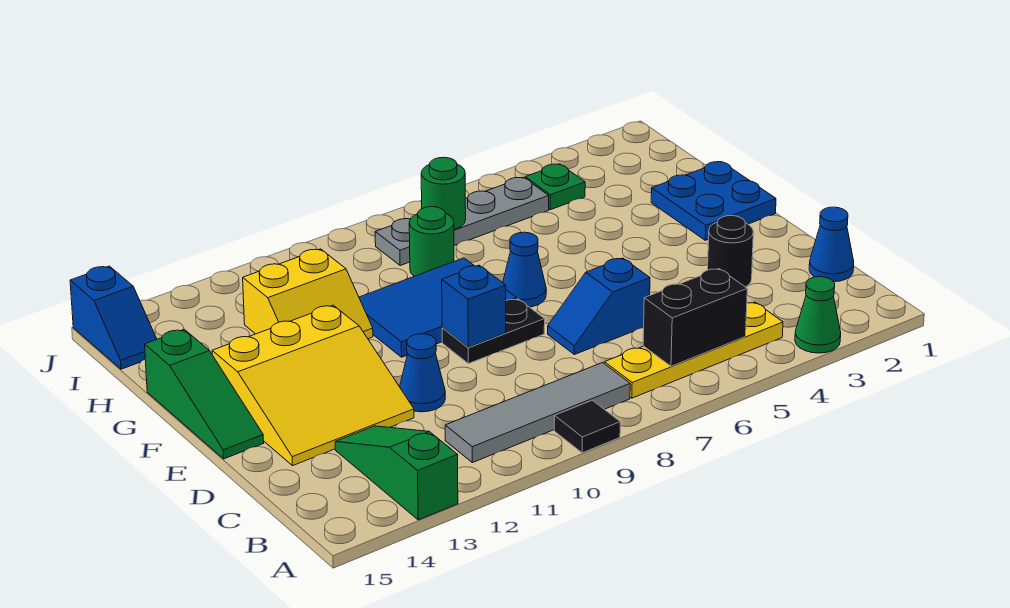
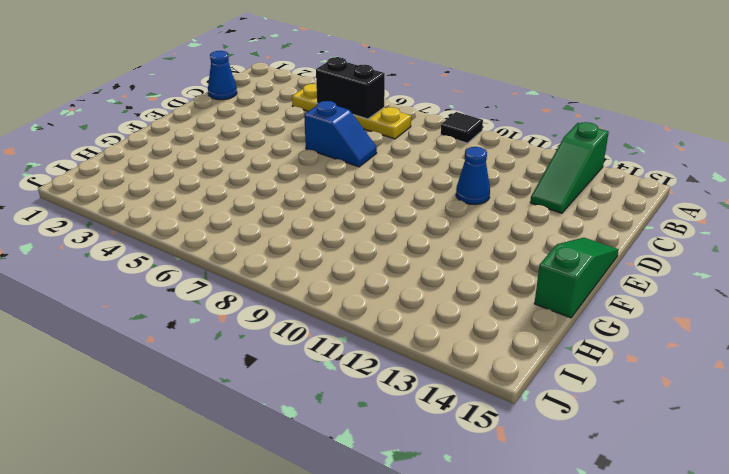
none -> green cone A3 level 1
none -> grey tile B8:B11 level 1
none -> black round brick D3 level 1

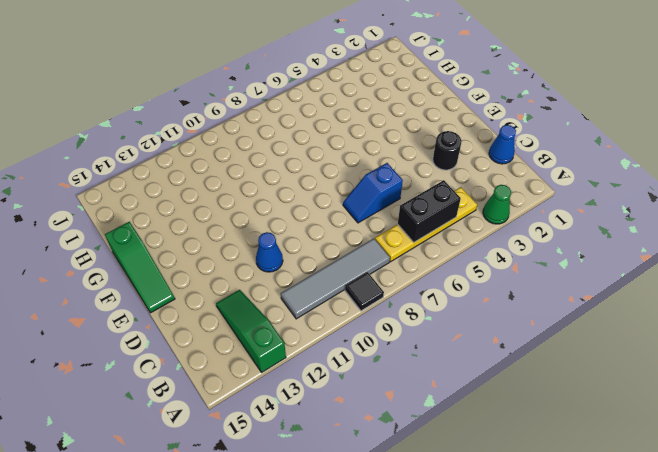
none -> yellow slope D12:F14 level 1 top F
none -> black plate E8:E9 level 1
none -> blue plate F1:G2 level 1

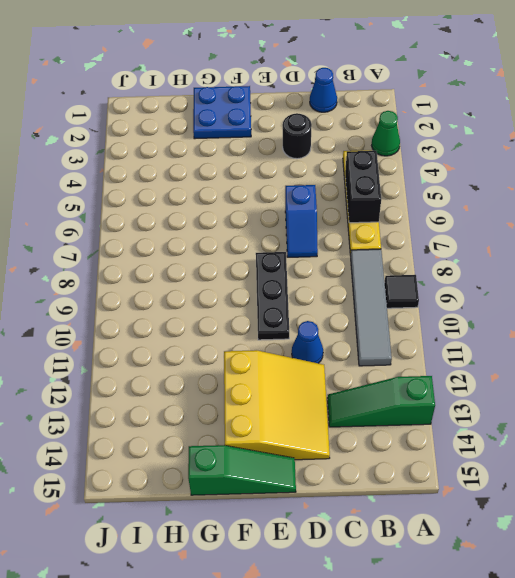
black plate E8:E10 level 1 -> black plate E8:E9 level 1
none -> blue cone F7 level 1
none -> blue tile F8:G10 level 1
none -> yellow slope G11:H12 level 1 top H

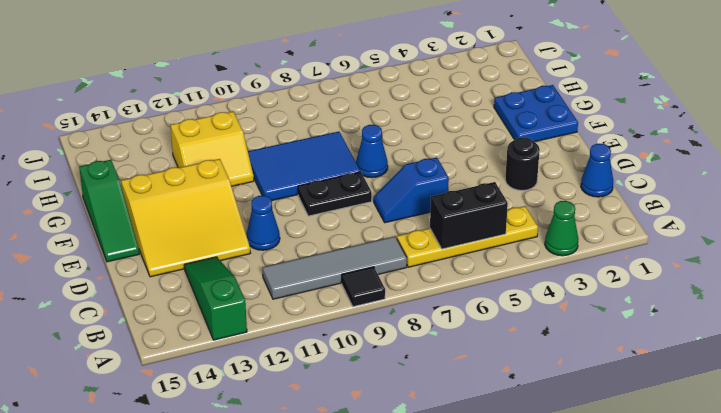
none -> green round brick H8 level 1
none -> green plate I4 level 1
none -> grey plate I5:I8 level 1

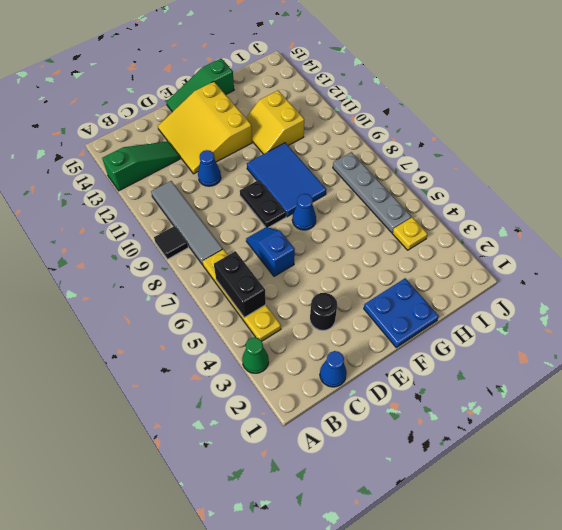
yellow plate I4 level 1 -> green plate I4 level 1
none -> green round brick H8 level 1
none -> blue slope I15:J15 level 1 top J
none -> blue brick E9 level 2

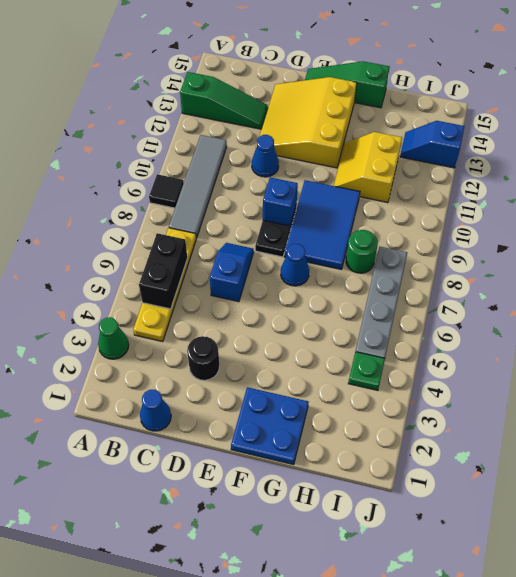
blue slope I13:J13 level 1 top J -> blue slope I15:J15 level 1 top J
none -> green round brick I7 level 2

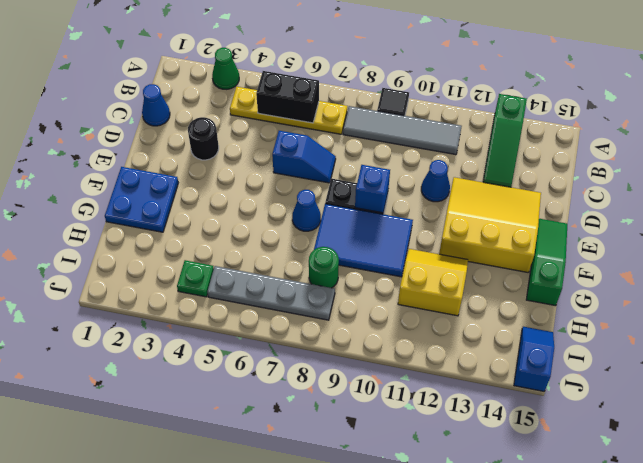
none -> green round brick I7 level 2

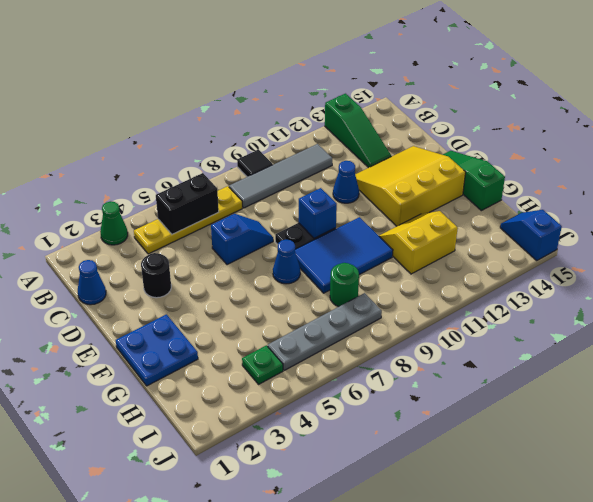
none -> green round brick I7 level 2

